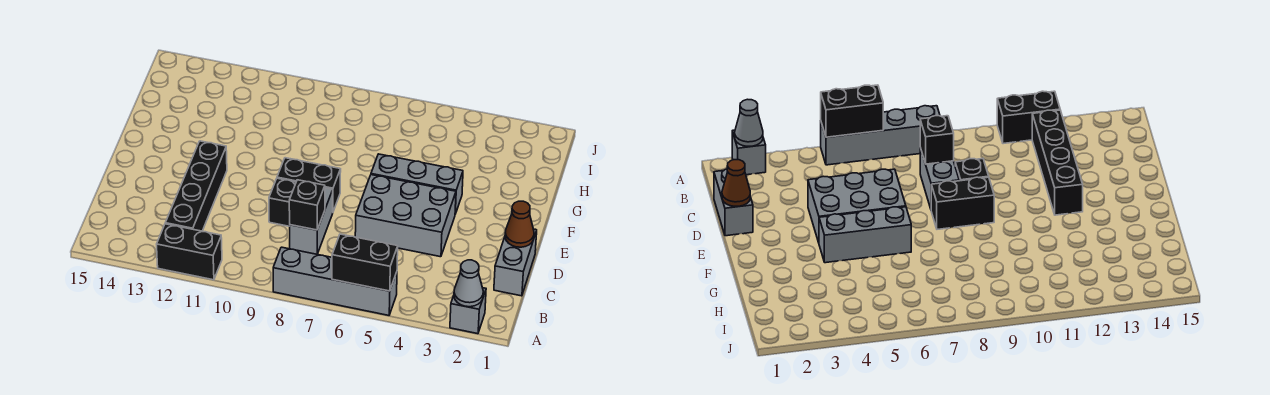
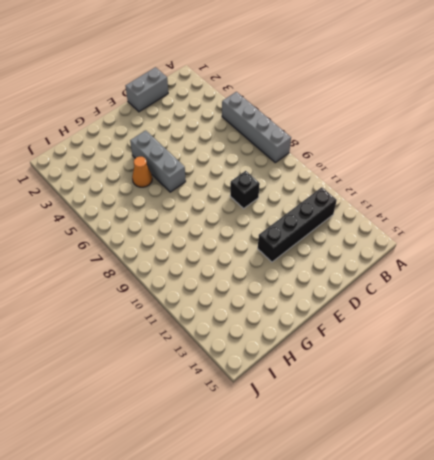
orange cone G5 level 1 -> none
none -> grey brick A2 level 1
none -> black brick A11:A12 level 1
none -> grey brick C8:D8 level 1

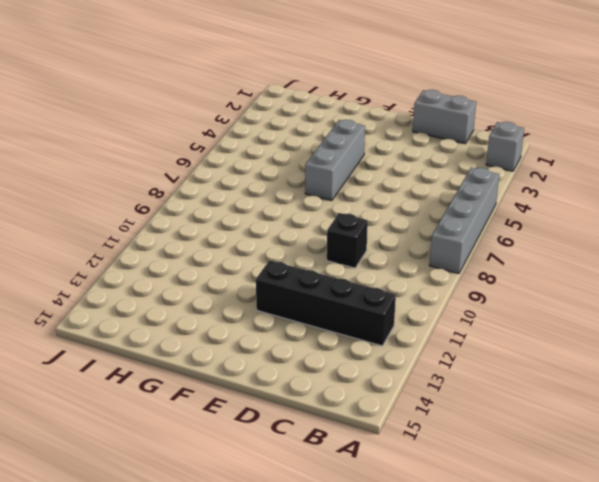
none -> black brick A11:A12 level 1
none -> grey brick C8:D8 level 1
none -> grey brick D4:E6 level 1

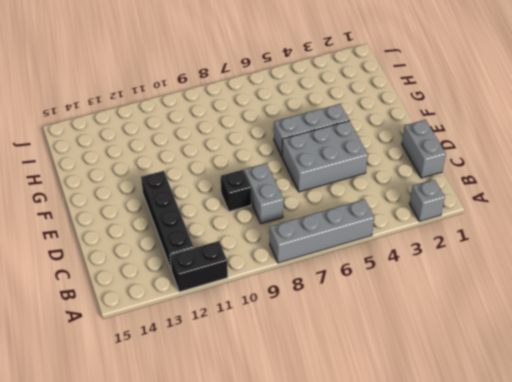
none -> black brick E8:E9 level 1
none -> grey cone A2 level 2
none -> black brick A5:A6 level 2

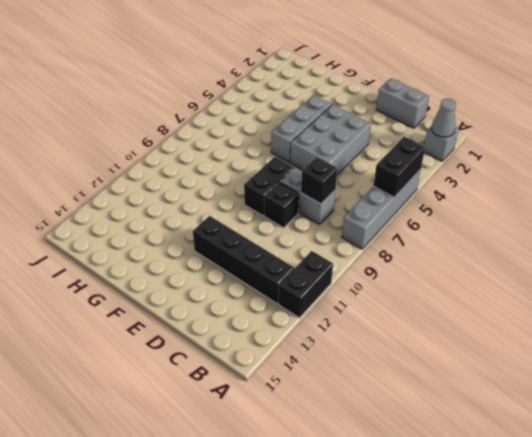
none -> brown cone D1 level 2

